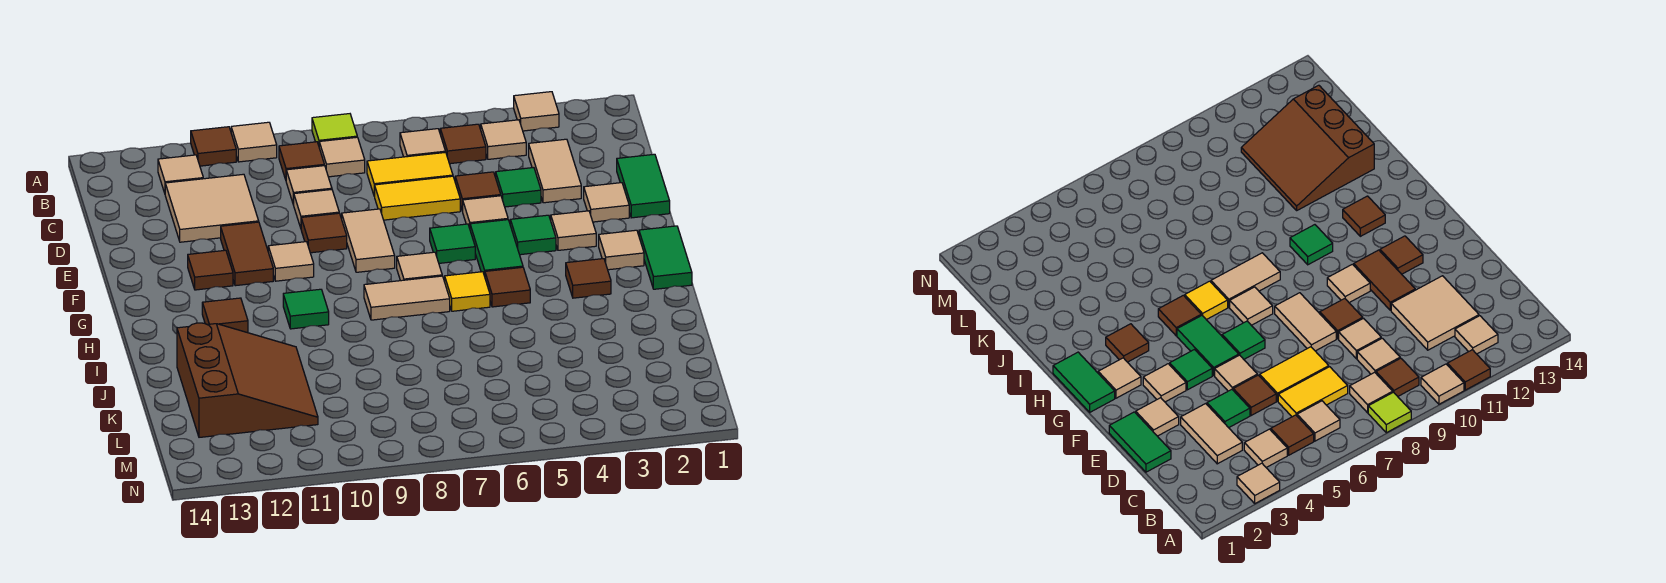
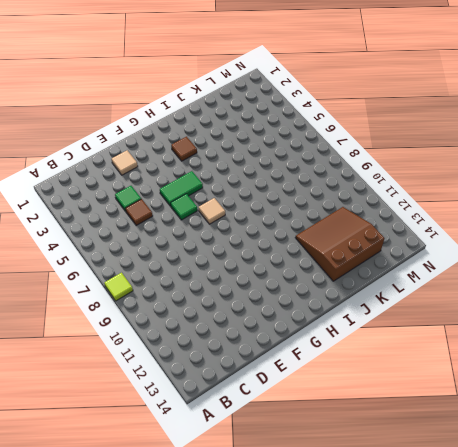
none -> tan tile A3 level 1
none -> tan tile A10 level 1
none -> brown tile A11 level 1
none -> tan tile B4 level 1

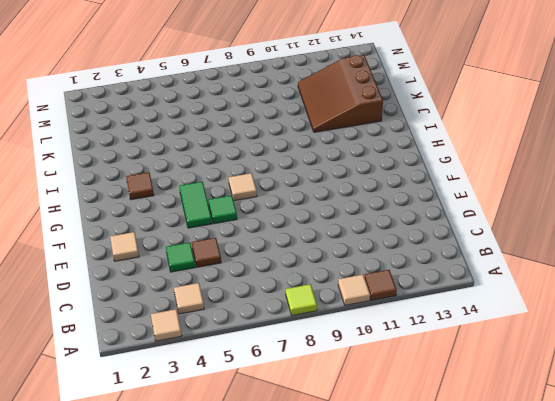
none -> brown tile B5 level 1
none -> tan tile B6 level 1
none -> tan tile B8 level 1
none -> brown tile B9 level 1

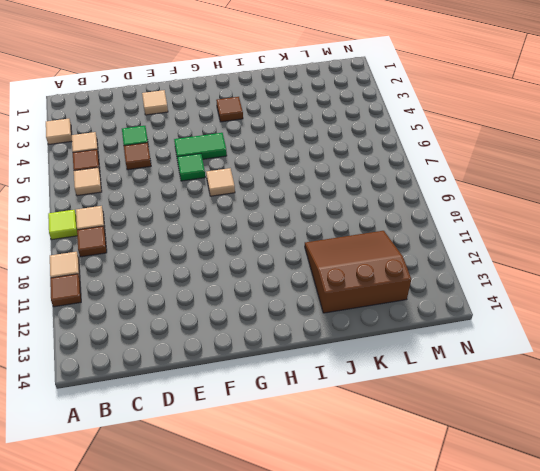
none -> tan tile B12 level 1
none -> tan tile C3:D3 level 1
none -> yellow tile C6:C7 level 1
none -> tan tile C9 level 1

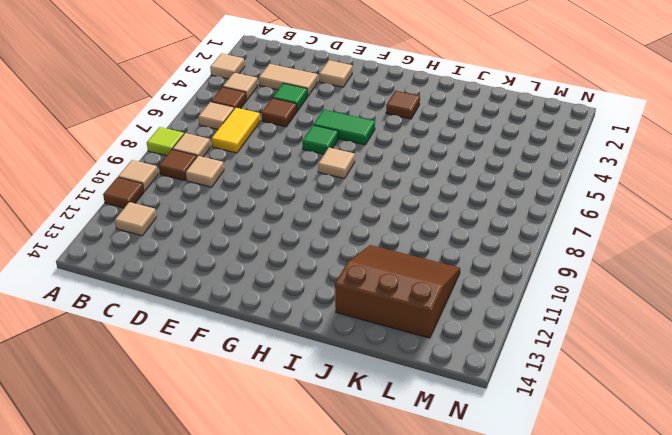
none -> tan tile C11:D12 level 1
none -> green tile D1:E1 level 1
none -> yellow tile D6:D7 level 1
none -> tan tile D9 level 1

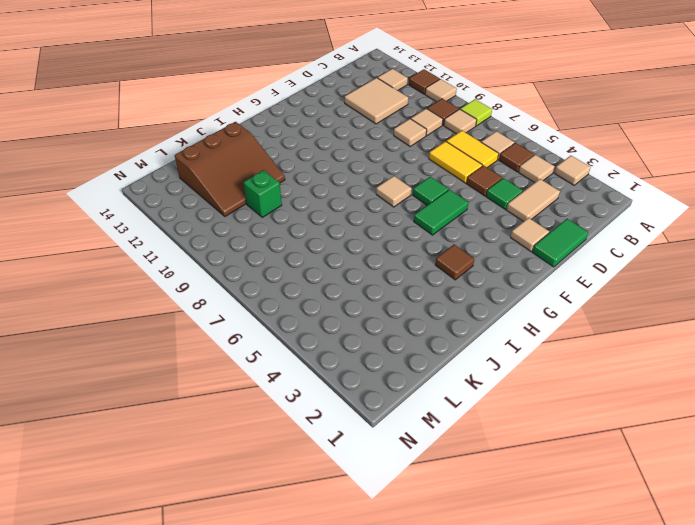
green brick K10 level 1 -> none
none -> tan tile E5 level 1
none -> tan tile E8:F8 level 1
none -> brown tile E9 level 1
none -> brown tile E11:F11 level 1

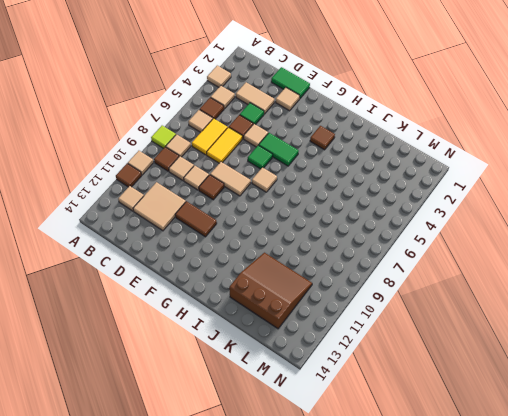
none -> tan tile F3 level 1
none -> green tile F4 level 1
none -> tan tile F10 level 1
none -> brown tile F12 level 1

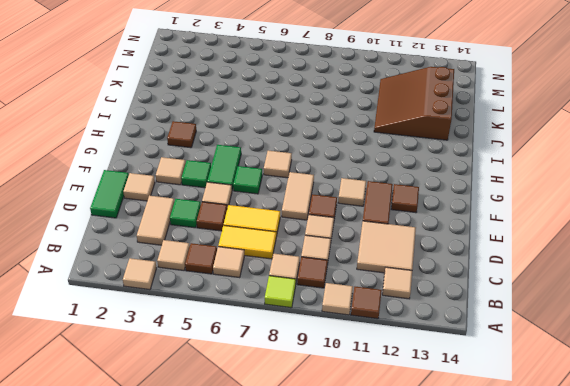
none -> green tile G1:H1 level 1
none -> tan tile G2 level 1
none -> brown tile H5 level 1
none -> yellow tile H6 level 1

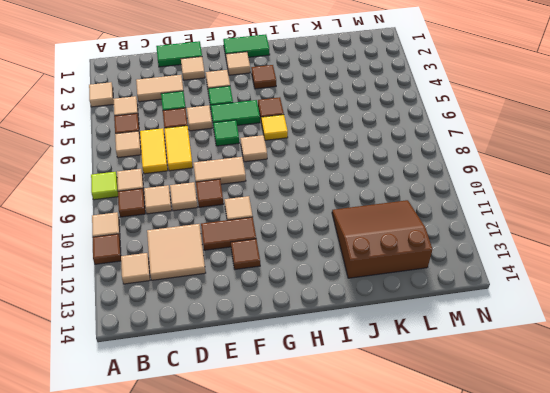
none -> tan tile H7:H8 level 1
none -> green tile H10 level 1
none -> brown tile H12 level 1

